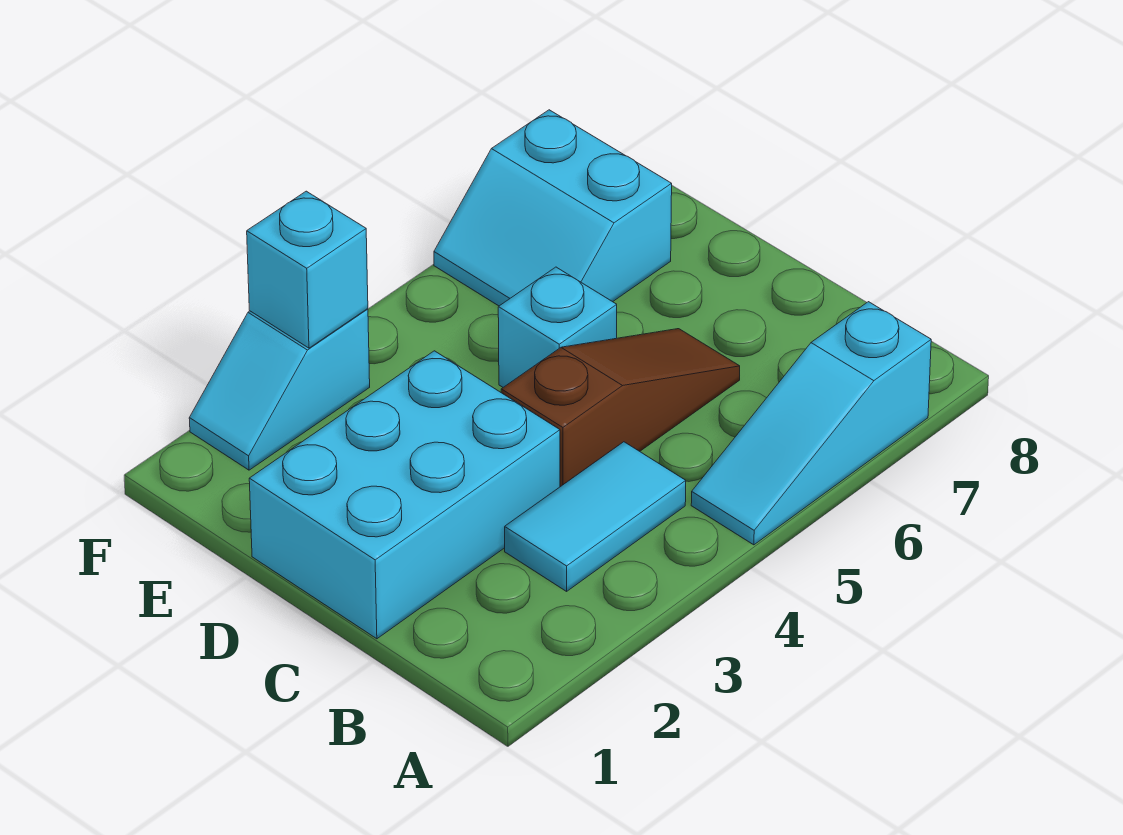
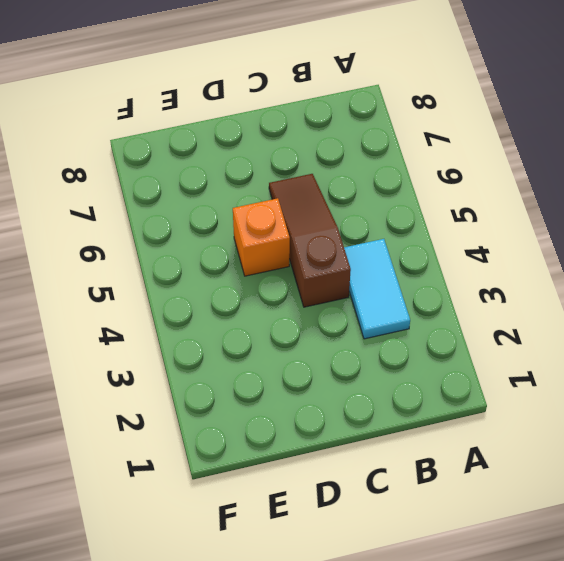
orange brick D5 level 1 -> cyan brick D5 level 1
none -> cyan slope A5:A7 level 1 top 7
none -> cyan brick C1:D3 level 1

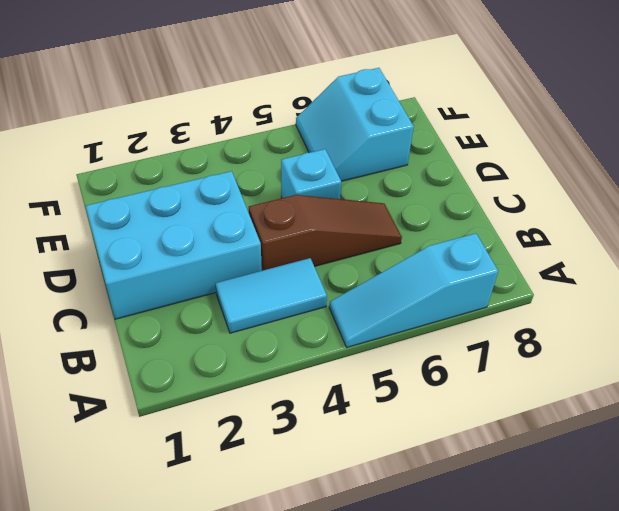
none -> cyan slope F2:F3 level 1 top 3
none -> cyan brick F3 level 2

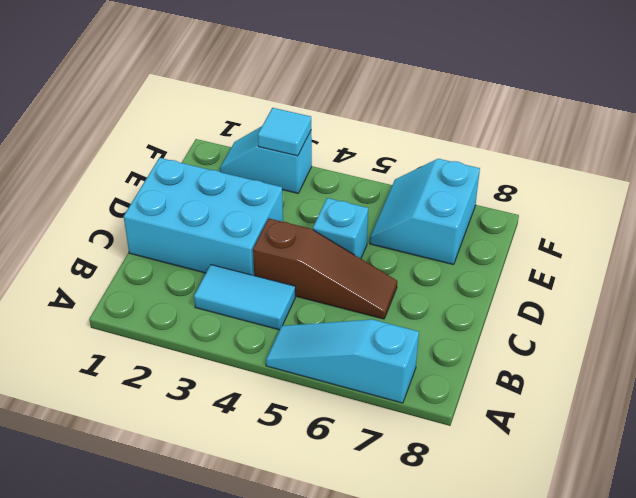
cyan tile F3 level 2 -> cyan brick F3 level 2

